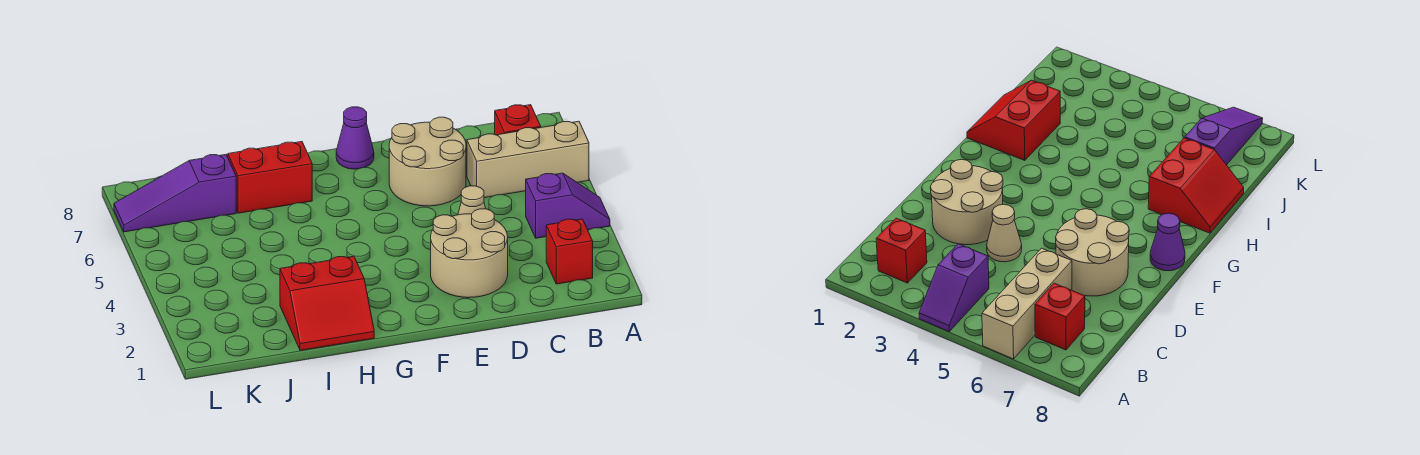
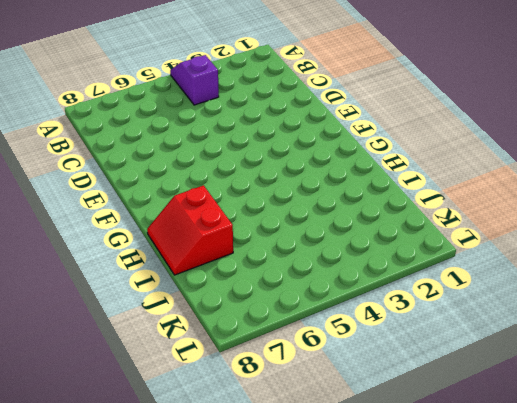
none -> tan brick A6:C6 level 1
none -> red brick B2 level 1

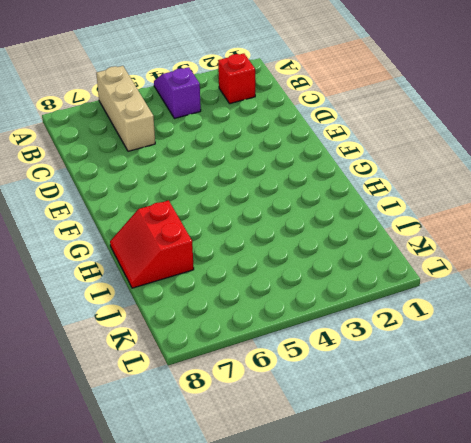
none -> red brick B7 level 1
none -> tan round brick D2:E3 level 1

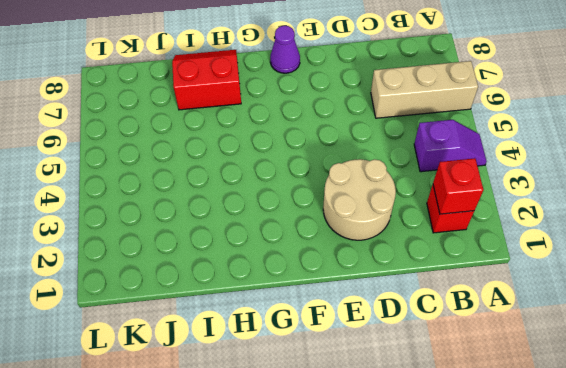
red brick B2 level 2 -> red brick B7 level 1
none -> tan cone D4 level 1
none -> tan round brick D6:E7 level 1

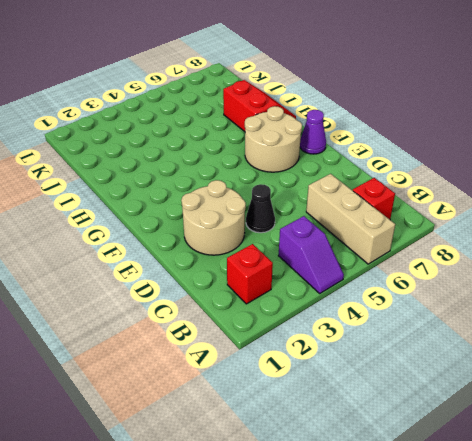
black cone D4 level 1 -> tan cone D4 level 1
tan round brick F6:G7 level 1 -> tan round brick D6:E7 level 1
none -> red slope H1:I2 level 1 top 2
none -> purple slope J7:L7 level 1 top J

